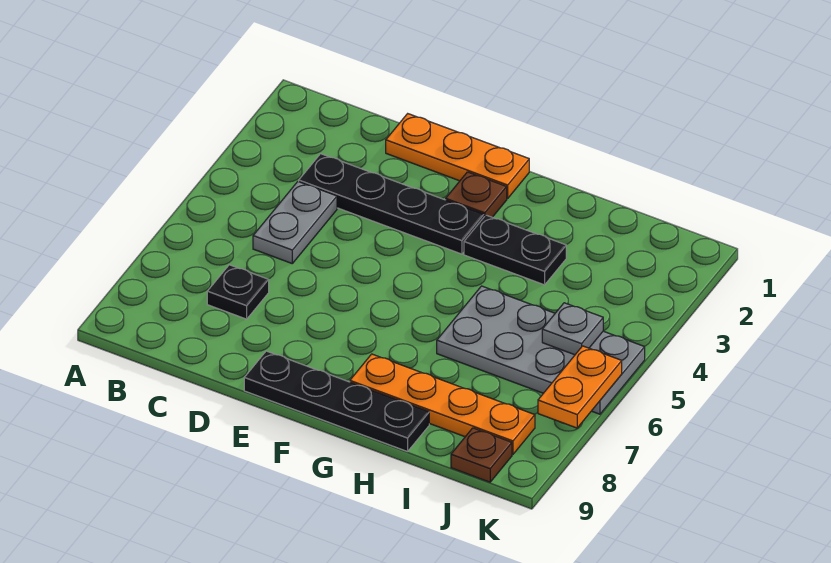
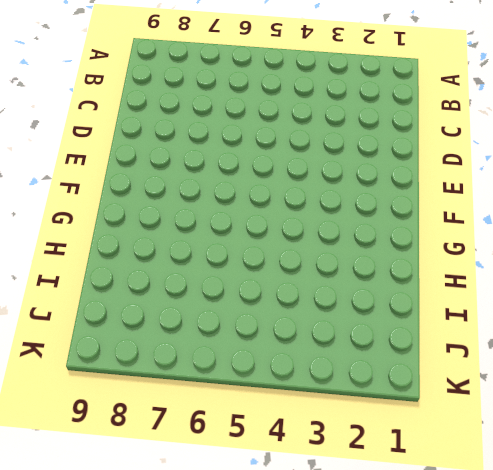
none -> black plate C3:F3 level 1
none -> grey plate C4:C5 level 1
none -> black plate C7 level 1

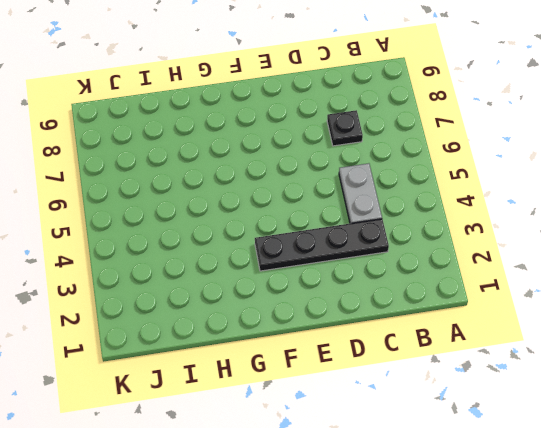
none -> orange plate D1:F1 level 1
none -> black plate E9:H9 level 1
none -> brown plate F2 level 1

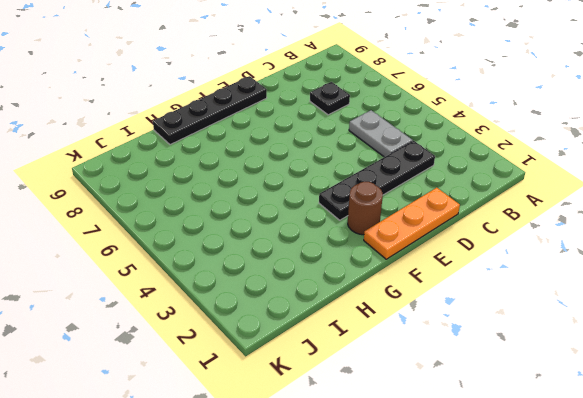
brown round brick F2 level 1 -> brown plate F2 level 1
none -> black plate G3:H3 level 1
none -> orange plate G8:J8 level 1
none -> grey plate H5:K6 level 1

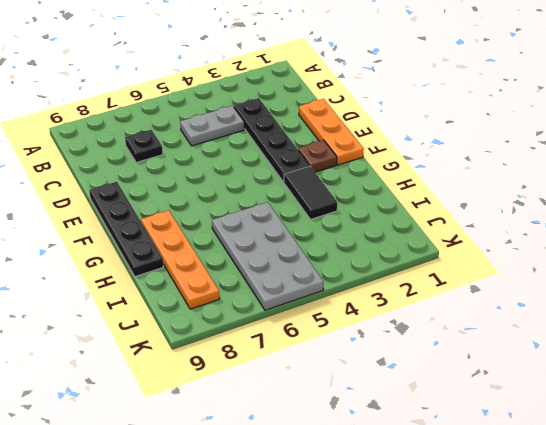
black tile G3:H3 level 1 -> black plate G3:H3 level 1
none -> brown plate J9 level 1
none -> grey plate J5 level 2
none -> orange plate K6:K7 level 2

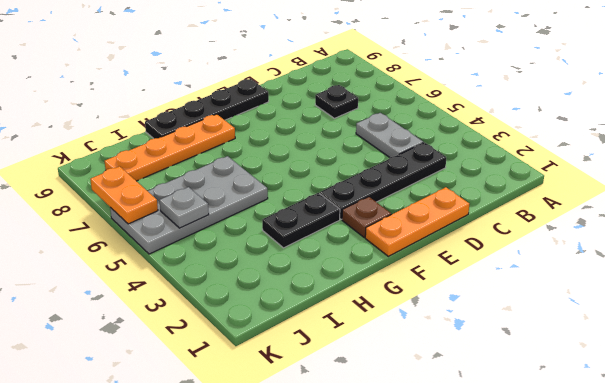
none -> brown plate J9 level 1

